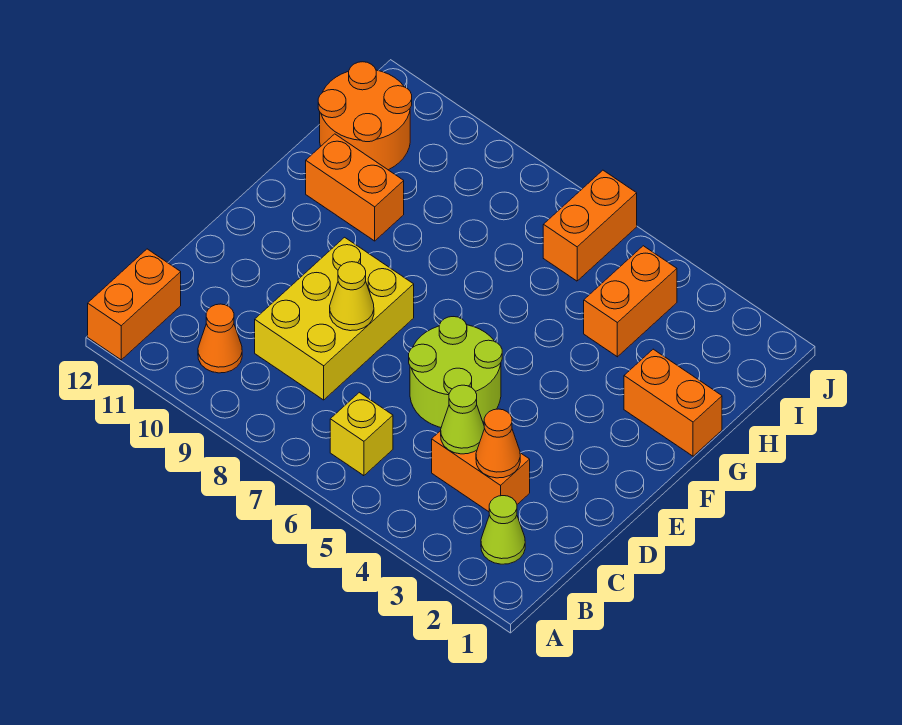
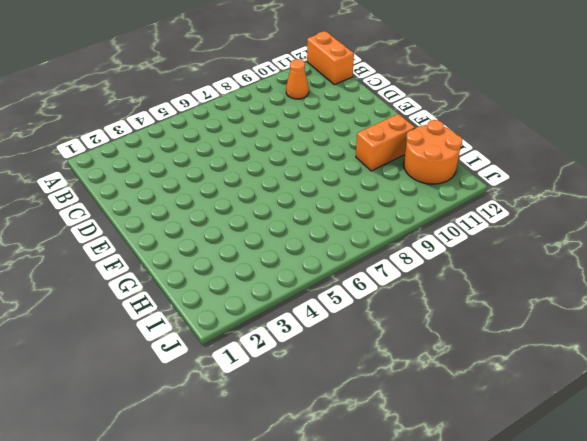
none -> lime cone B2 level 1
none -> yellow brick B6 level 1
none -> orange brick C3:C4 level 1

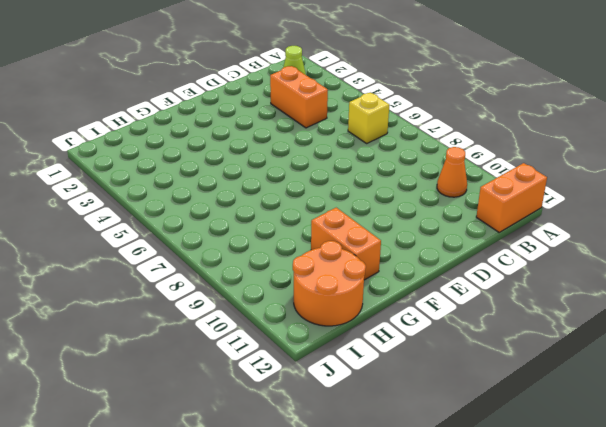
none -> yellow brick C8:E9 level 1
none -> lime round brick D5:E6 level 1
none -> orange brick G1:G2 level 1

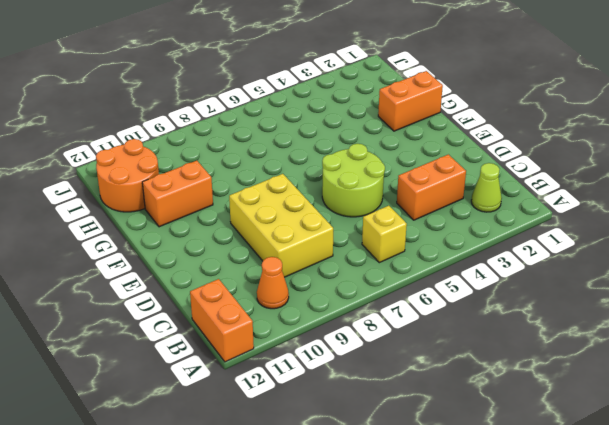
none -> orange brick H4:I4 level 1
none -> orange brick I6:J6 level 1
none -> orange cone C3 level 2

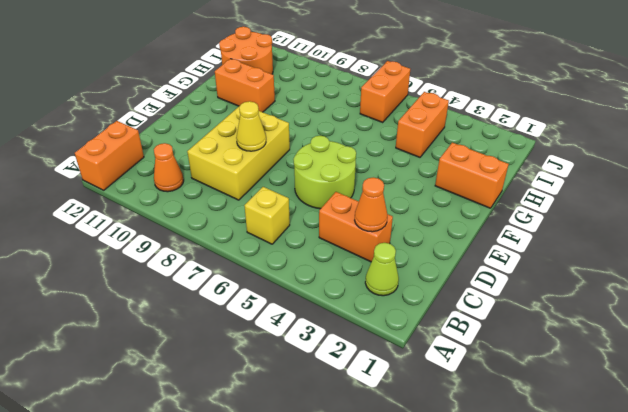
none -> lime cone C4 level 2

